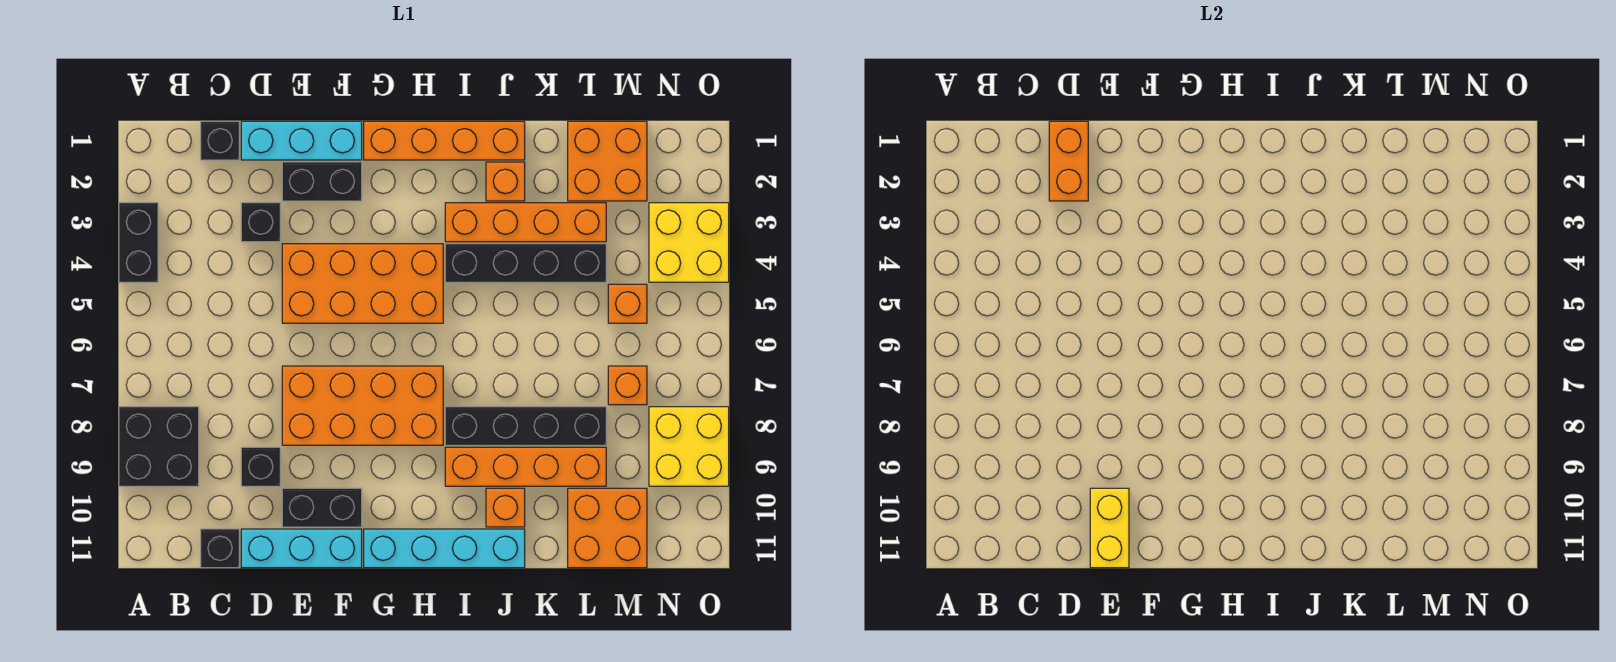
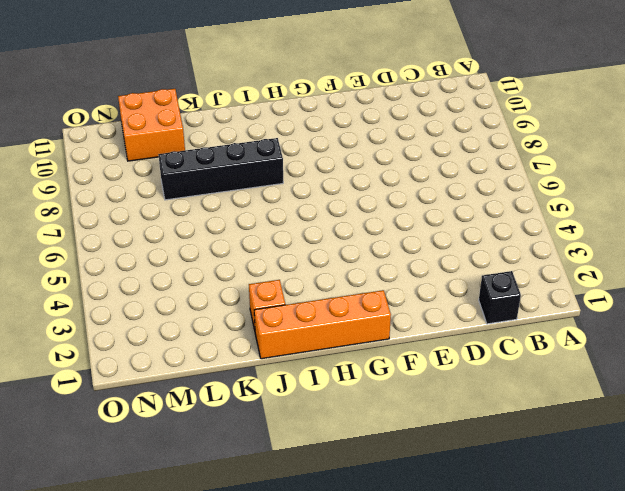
none -> black brick A3:A4 level 1
none -> black brick A8:B9 level 1
none -> black brick C11 level 1

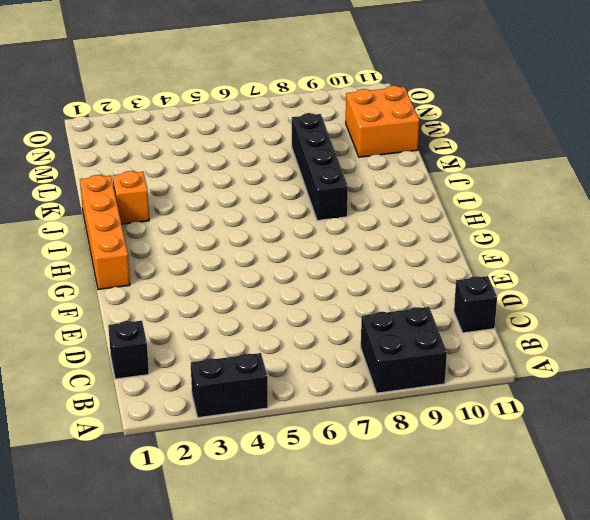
none -> cyan brick D1:F1 level 1
none -> black brick D3 level 1
none -> black brick D9 level 1

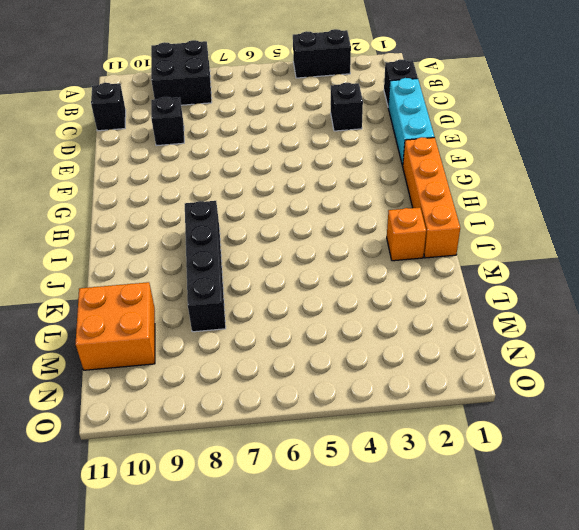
none -> cyan brick D11:F11 level 1
none -> black brick E2:F2 level 1
none -> orange brick E4:H5 level 1

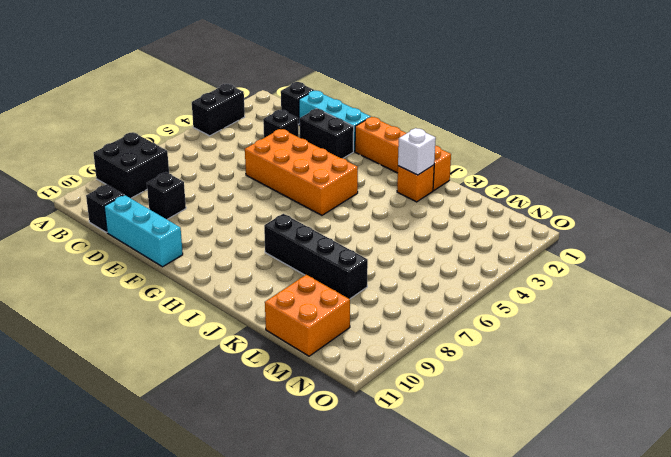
white brick J2 level 2 -> none
none -> orange brick E7:H8 level 1
none -> black brick E10:F10 level 1
none -> cyan brick G11:J11 level 1

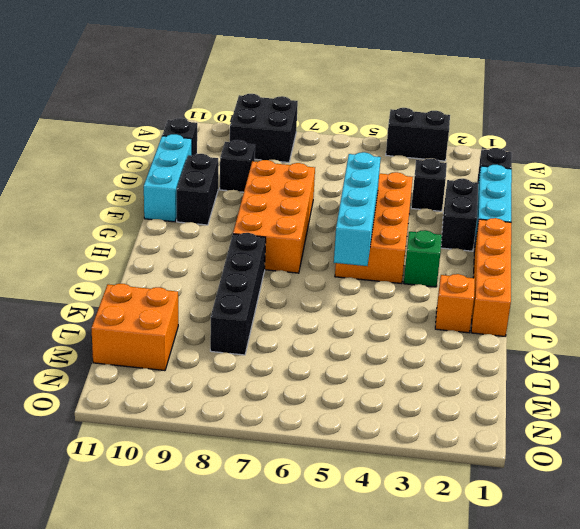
cyan brick F5:I5 level 2 -> cyan brick G11:J11 level 1
green brick H3 level 1 -> none
none -> orange brick I3:L3 level 1
none -> black brick I4:L4 level 1
none -> orange brick I9:L9 level 1

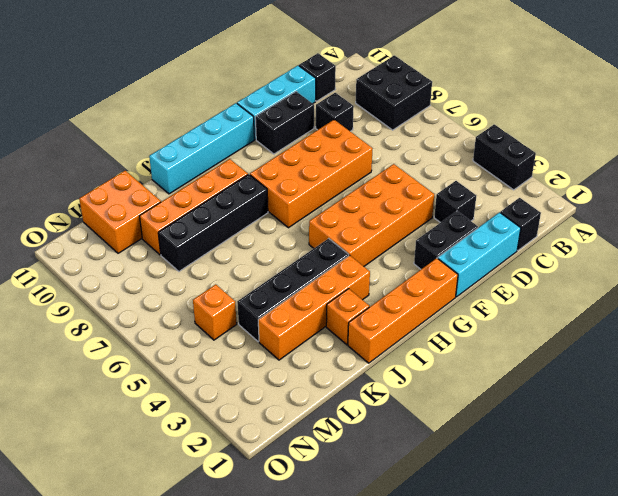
none -> orange brick J10 level 1
none -> orange brick L1:M2 level 1
none -> orange brick M7 level 1

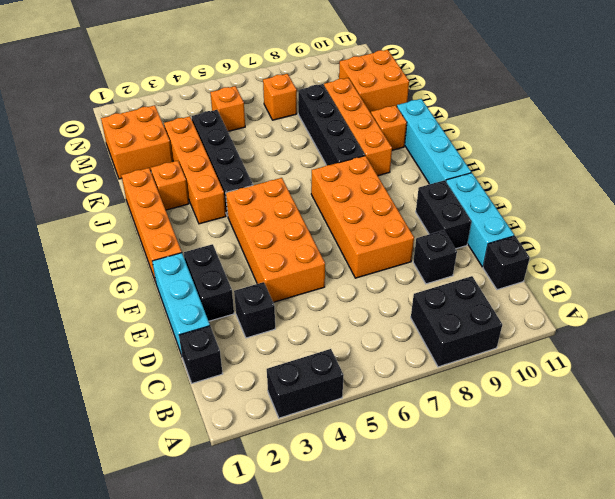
none -> yellow brick N3:O4 level 1
none -> yellow brick N8:O9 level 1
none -> orange brick D1:D2 level 2

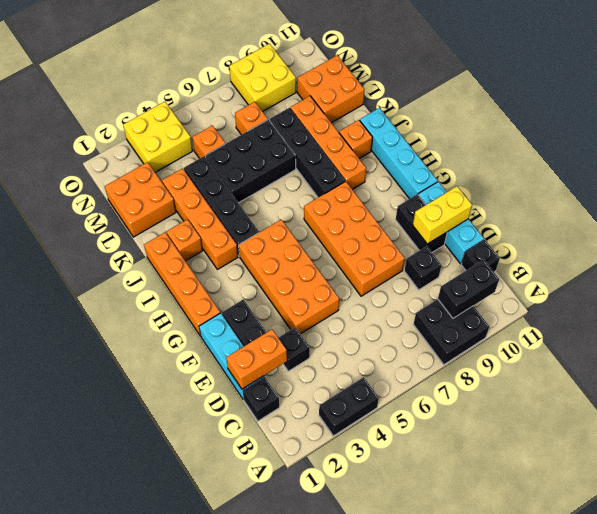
black brick B9:B10 level 2 -> none
black brick K5:L7 level 1 -> none

